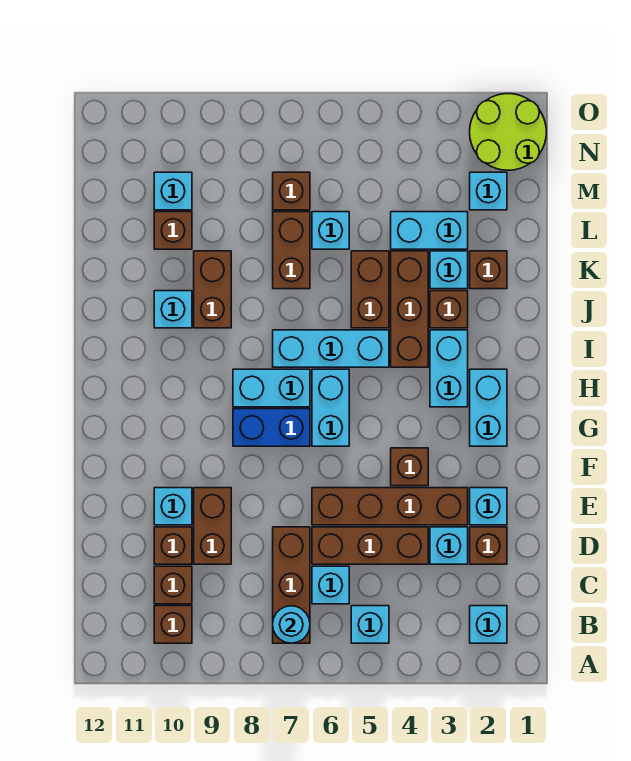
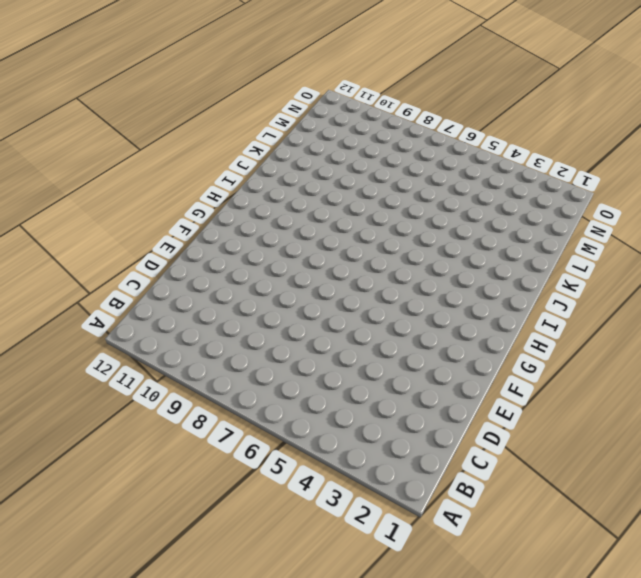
none -> cyan brick B2 level 1
none -> cyan brick B5 level 1
none -> brown brick B7:D7 level 1
none -> brown brick B10 level 1

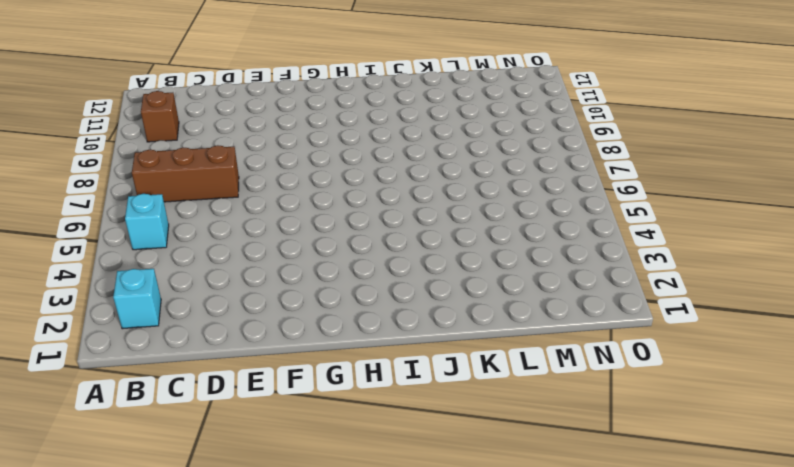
none -> cyan brick C6 level 1
none -> brown brick C10 level 1
none -> brown brick D2 level 1
none -> cyan brick D3 level 1

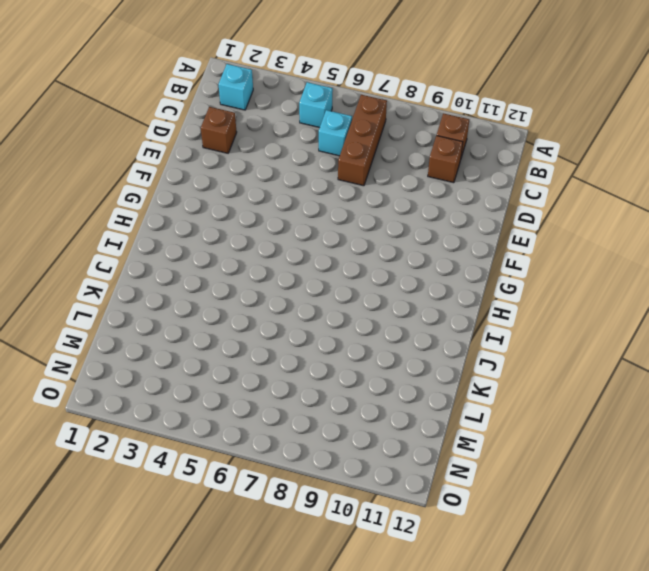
none -> cyan brick D3 level 1
none -> brown brick D4:D6 level 1
none -> brown brick D9:E9 level 1
none -> brown brick D10 level 1

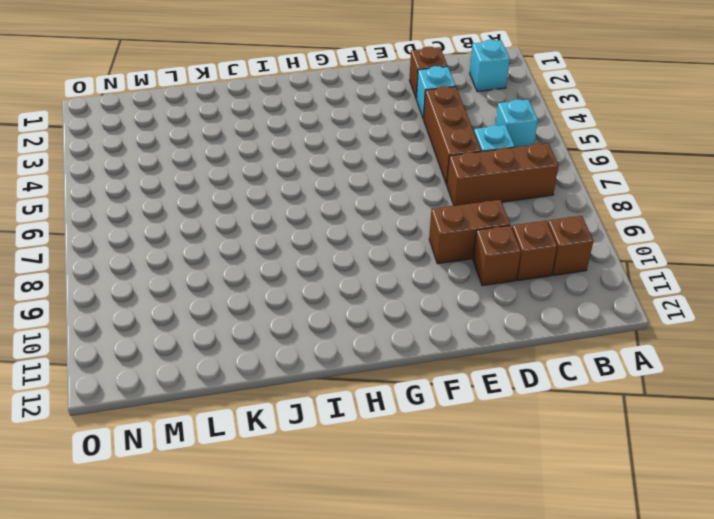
none -> cyan brick E2 level 1
none -> brown brick E3:E6 level 1
none -> cyan brick E10 level 1
none -> brown brick F4 level 1

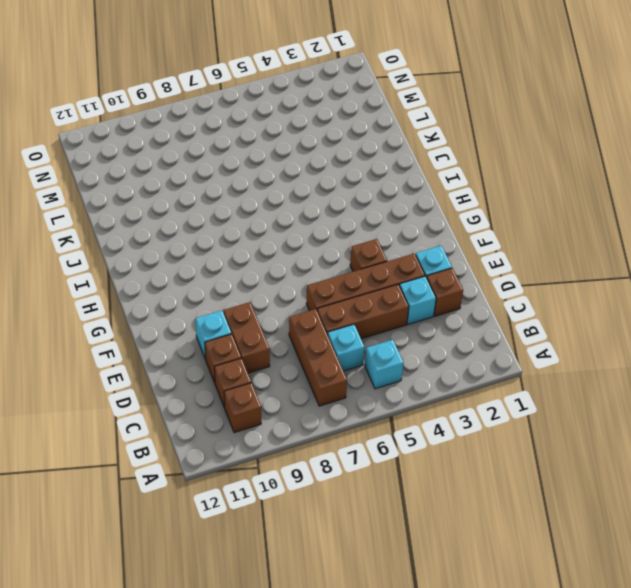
none -> cyan brick B2 level 1
none -> cyan brick G2:H2 level 1
none -> cyan brick G6:H6 level 1
none -> blue brick G7:G8 level 1

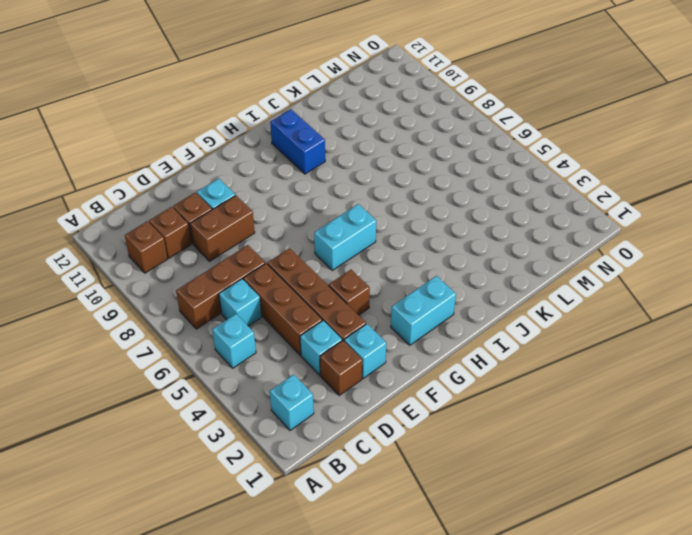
blue brick I10:I11 level 1 -> blue brick G7:G8 level 1
none -> cyan brick H3:I3 level 1
none -> cyan brick H7:H8 level 1
none -> brown brick I4:K4 level 1
none -> cyan brick I5:I7 level 1

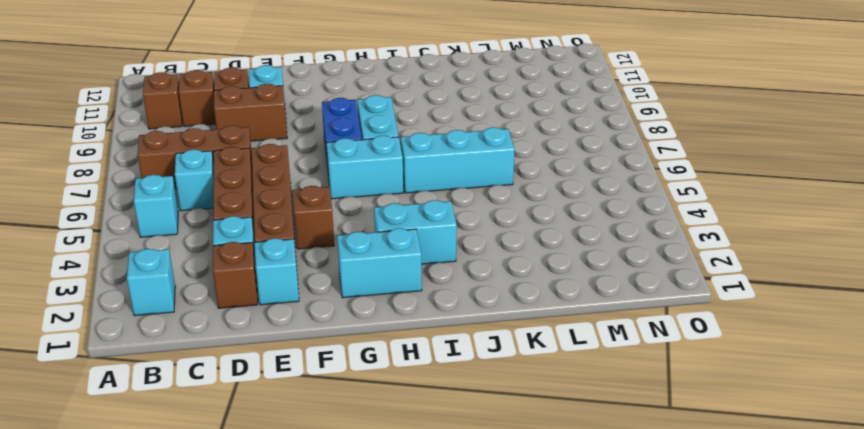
cyan brick I6:K6 level 1 -> cyan brick I5:I7 level 1
none -> brown brick I4:K4 level 1
none -> brown brick J3 level 1
none -> brown brick J5:K5 level 1
none -> brown brick J9:K9 level 1

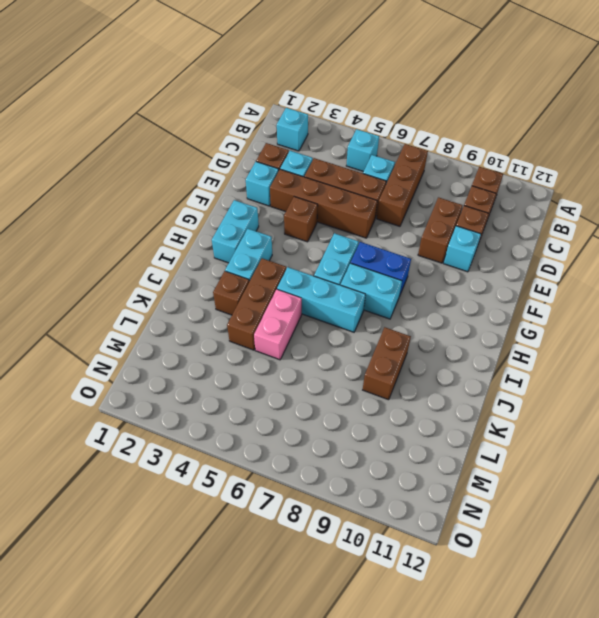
pink brick J5:K5 level 1 -> brown brick J5:K5 level 1
none -> cyan brick J10 level 1
none -> brown brick K2 level 1
none -> cyan brick K3 level 1
none -> brown brick K7:L7 level 1

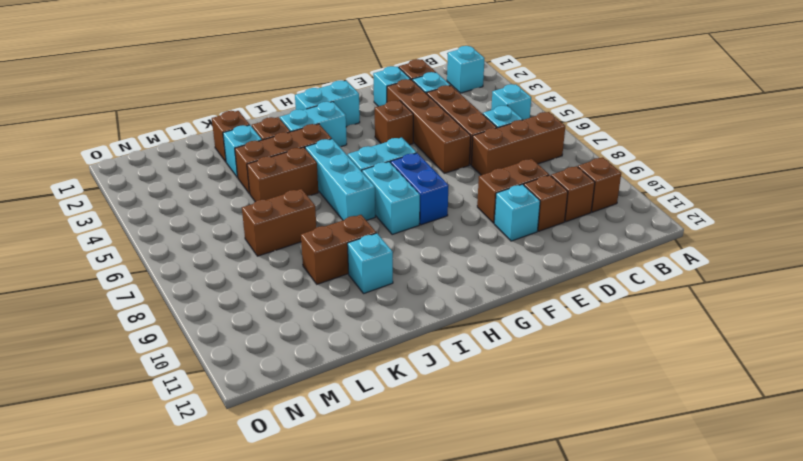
none -> cyan brick L3:L4 level 1
none -> cyan brick L6 level 1
none -> brown brick L10 level 1
none -> cyan brick M2 level 1

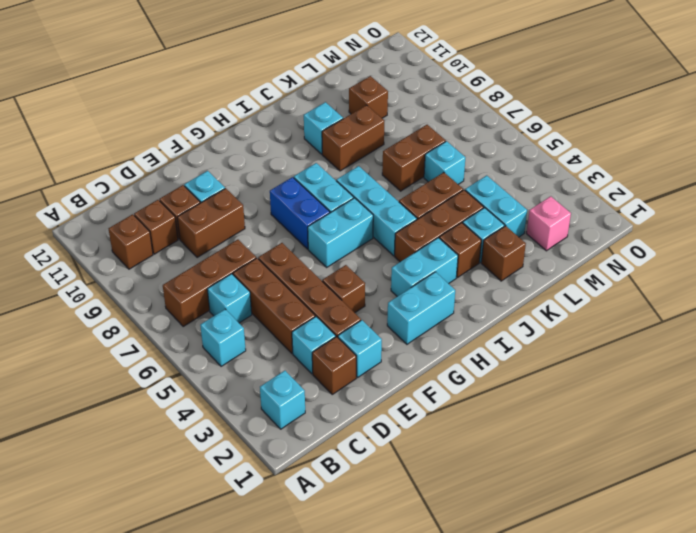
pink brick M2 level 1 -> cyan brick M2 level 1
none -> brown brick M7 level 1
none -> cyan brick M10 level 1
none -> lime round brick N1:O2 level 1
none -> cyan round brick B7 level 2

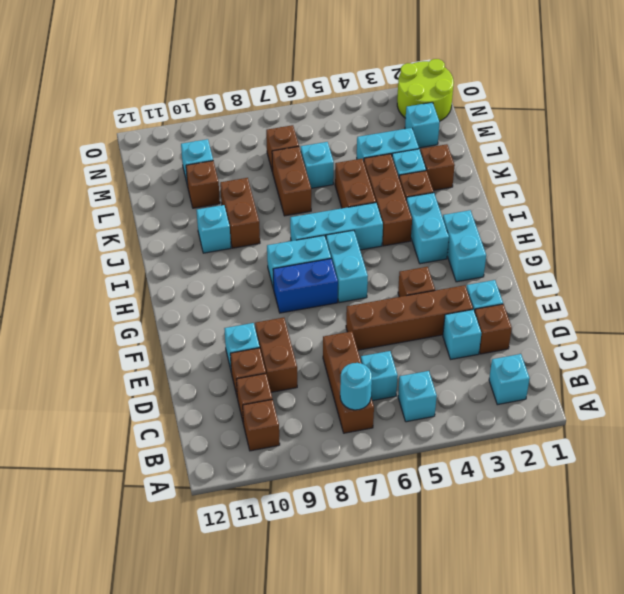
none -> brown brick D4:D6 level 1

